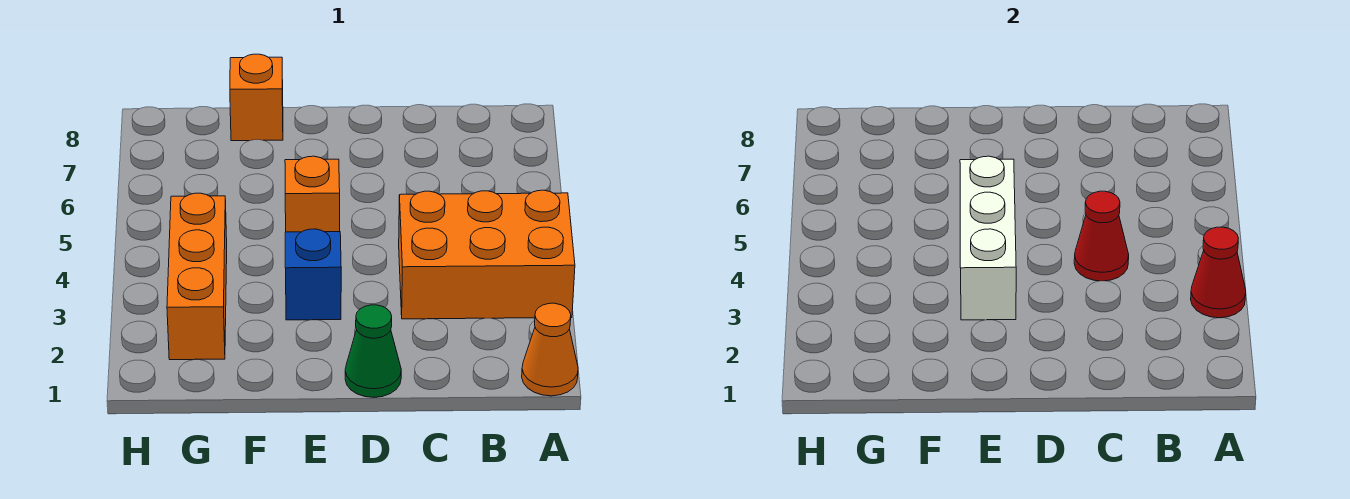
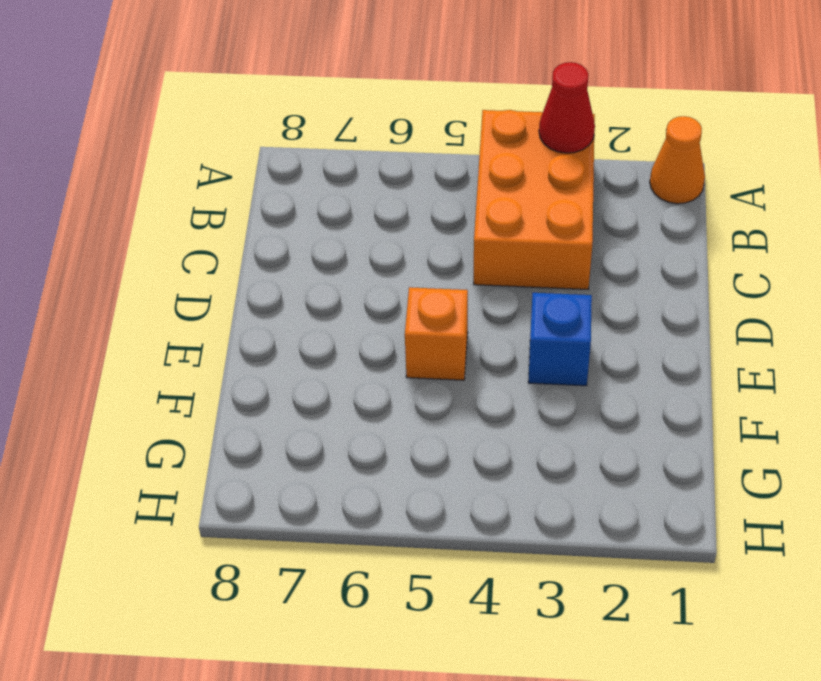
none -> green cone D1 level 1
none -> orange brick F8 level 1

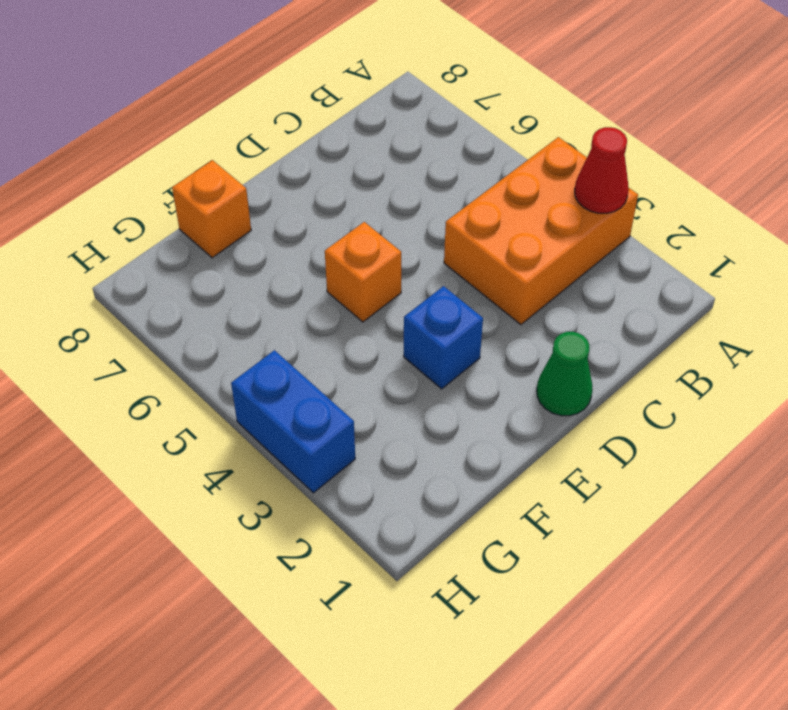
blue brick H3:H4 level 1 -> none
none -> orange cone A1 level 1
none -> orange brick G2:G4 level 1

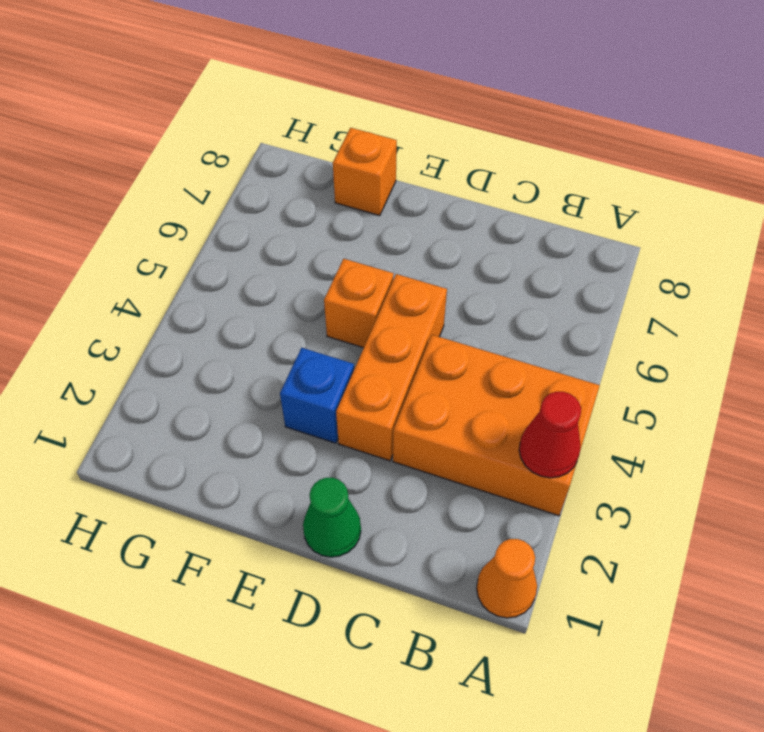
orange brick D3:D5 level 1 -> orange brick G2:G4 level 1
none -> red cone C4 level 2
none -> white brick E3:E5 level 2

